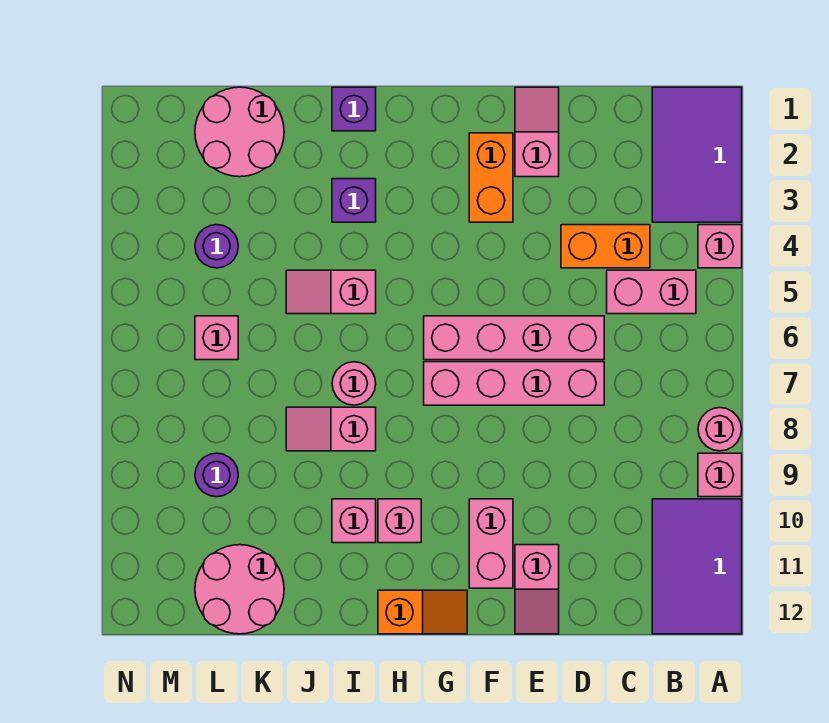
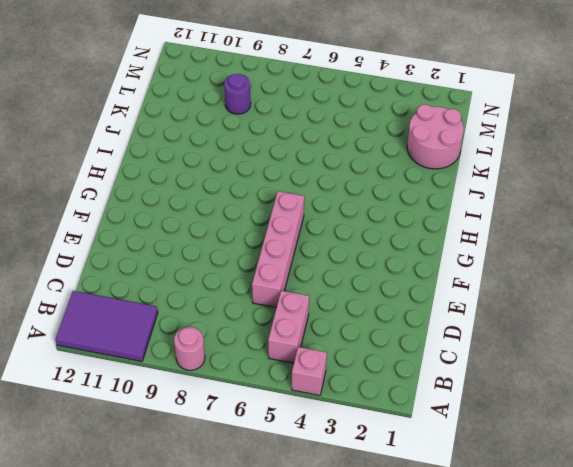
none -> purple tile A1:B3 level 1
none -> pink brick A9 level 1
none -> orange brick C4:D4 level 1

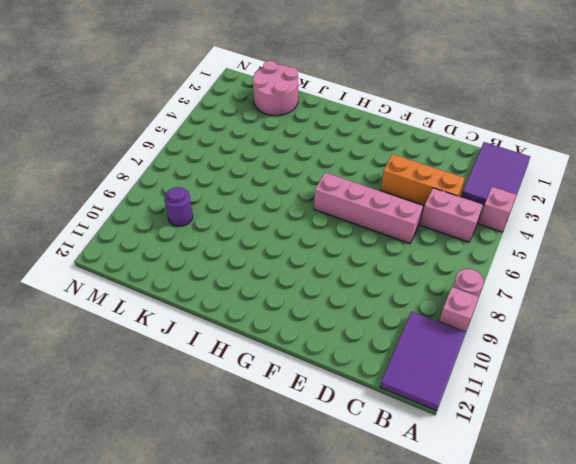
orange brick C4:E4 level 1 -> orange brick C4:D4 level 1
none -> pink brick D7:G7 level 1
none -> pink slope E1:E2 level 1 top 2
none -> pink slope E11:E12 level 1 top 11

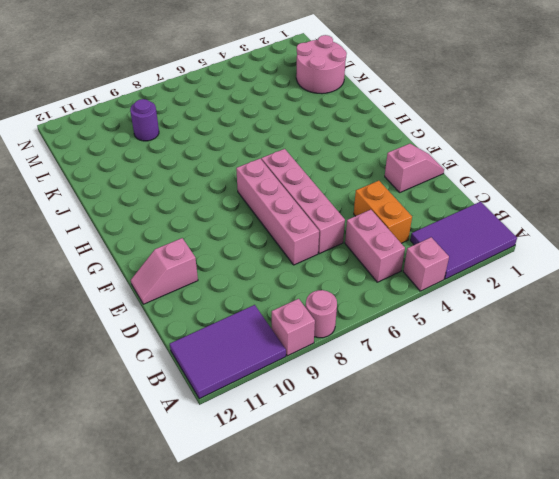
none -> orange brick F2:F3 level 1
none -> pink brick F10:F11 level 1
none -> orange slope G12:H12 level 1 top H

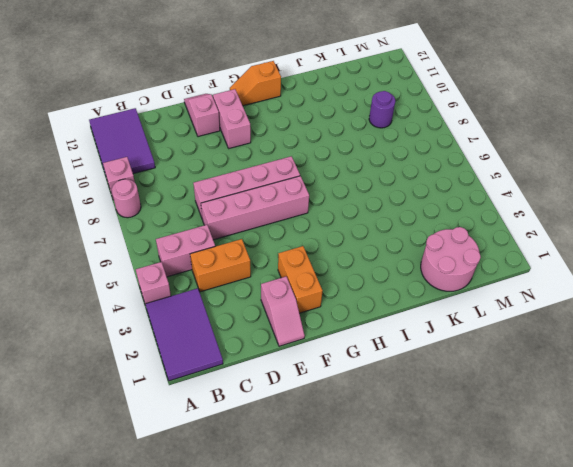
none -> pink brick H10 level 1
none -> purple brick I1 level 1
none -> purple brick I3 level 1

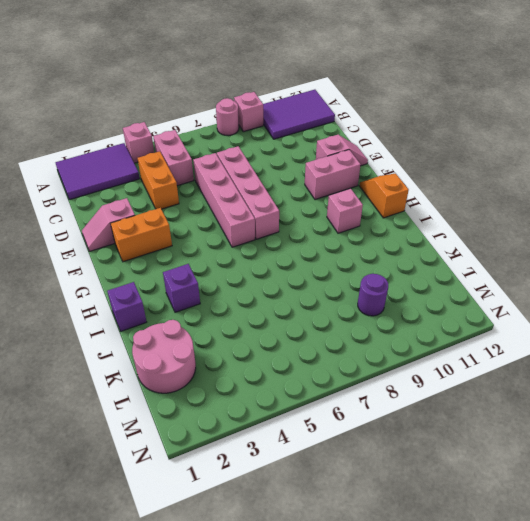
none -> pink slope I5:J5 level 1 top I
none -> pink round brick I7 level 1
none -> pink slope I8:J8 level 1 top I

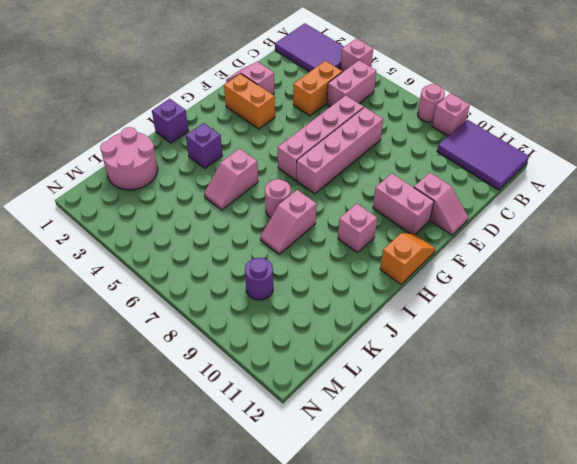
none -> pink brick I10 level 1
none -> pink round brick K11:L12 level 1
none -> purple round brick L4 level 1

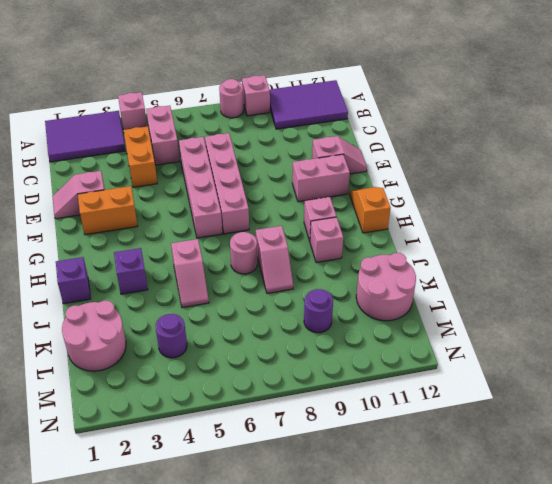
none -> pink brick L6 level 1

